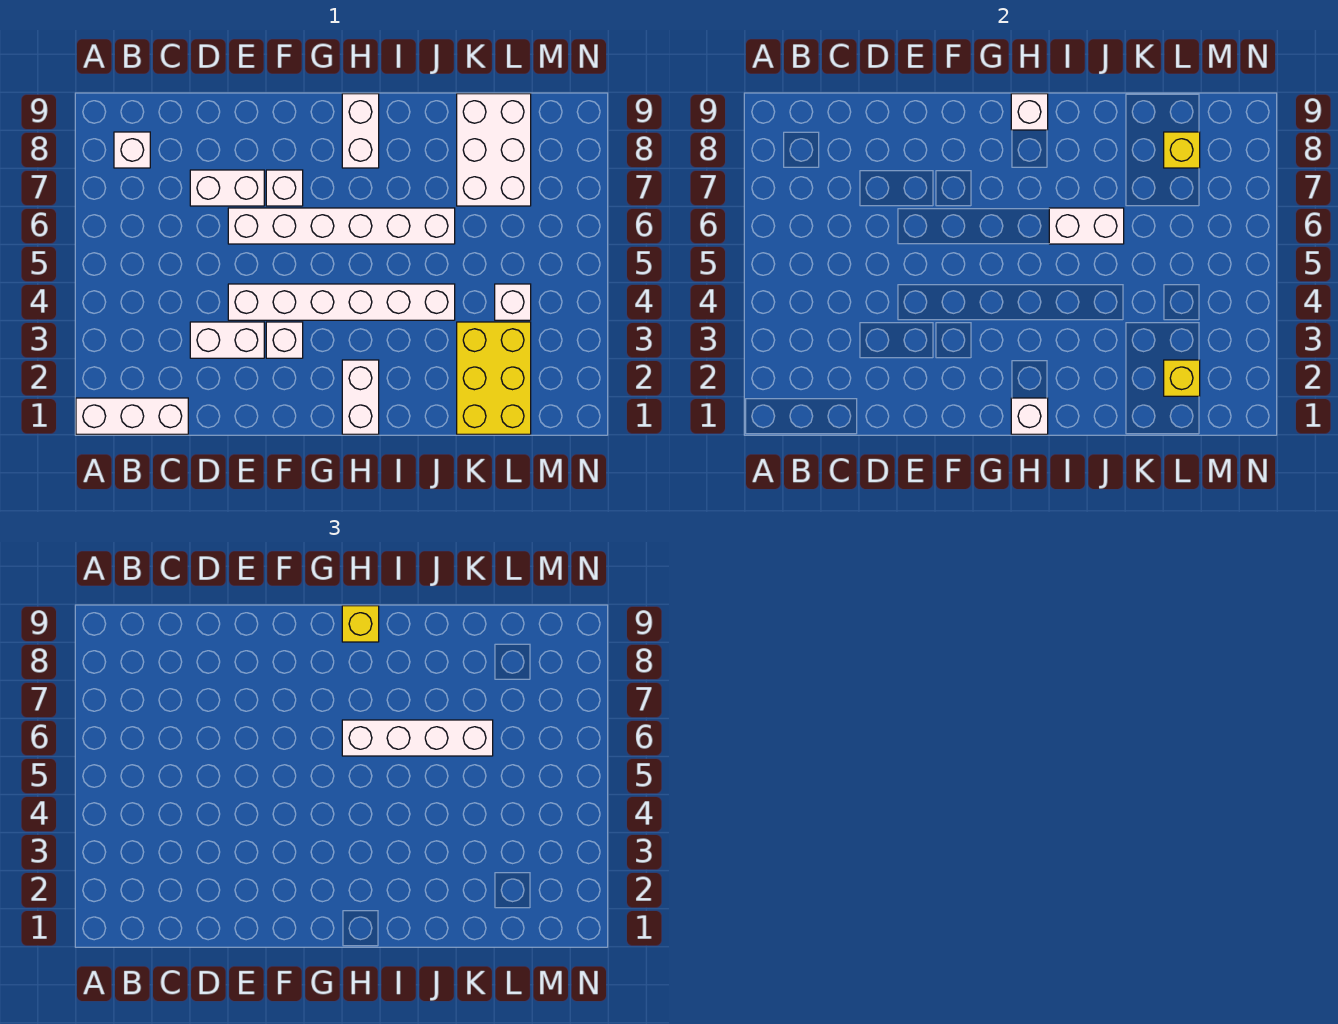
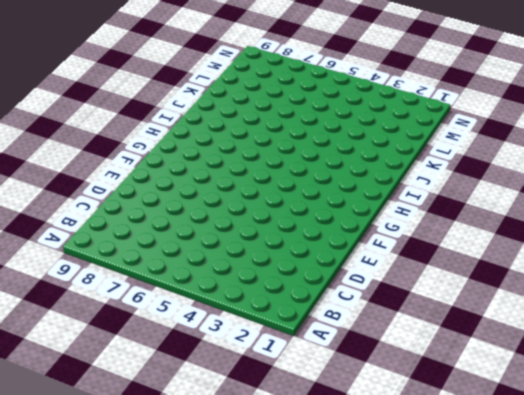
none -> white brick A1:C1 level 1
none -> white brick B8 level 1
none -> white brick D3:E3 level 1

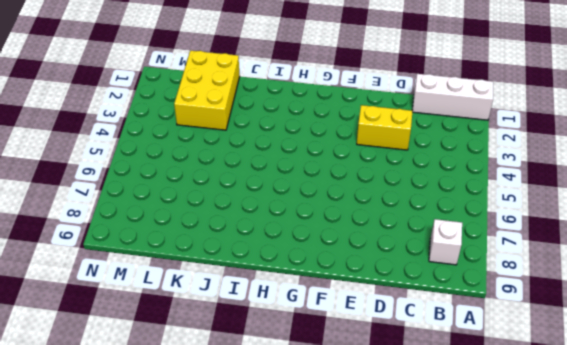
yellow brick D3:E3 level 1 -> white brick D3:E3 level 1
none -> white brick D7:E7 level 1
none -> white brick E4:J4 level 1
none -> white brick E6:J6 level 1

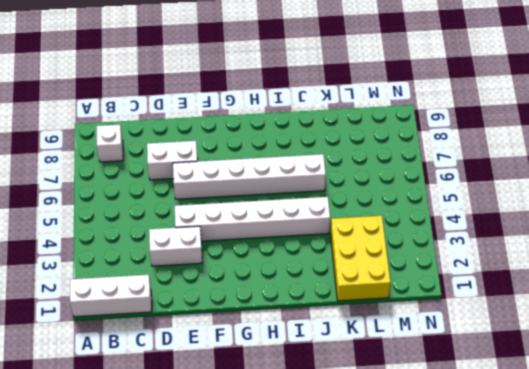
none -> white brick F3 level 1
none -> white brick F7 level 1
none -> white brick H1:H2 level 1

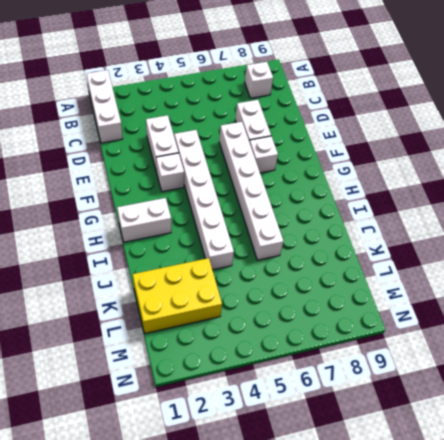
none -> white brick H8:H9 level 1
none -> white brick K7:L9 level 1
none -> white brick L4 level 1

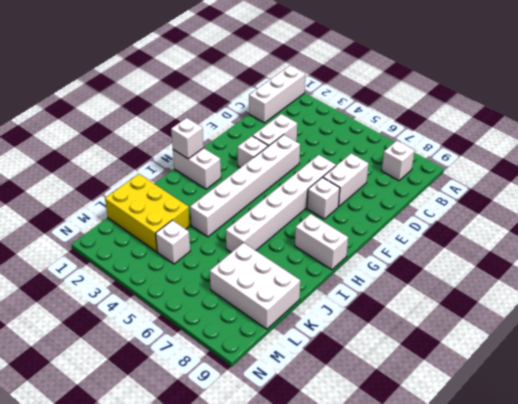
none -> white brick H9 level 2
none -> white brick I6:J6 level 2
none -> yellow brick L2 level 2

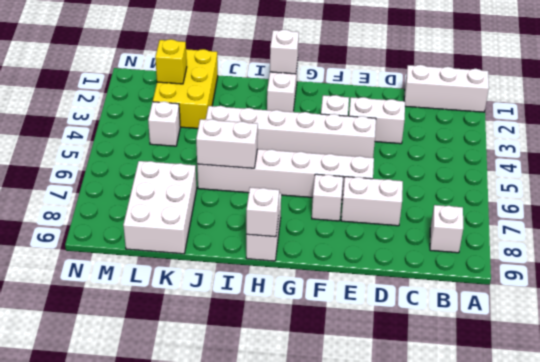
none -> yellow brick L8 level 2
none -> white brick H6:K6 level 3
none -> yellow brick H9 level 3

